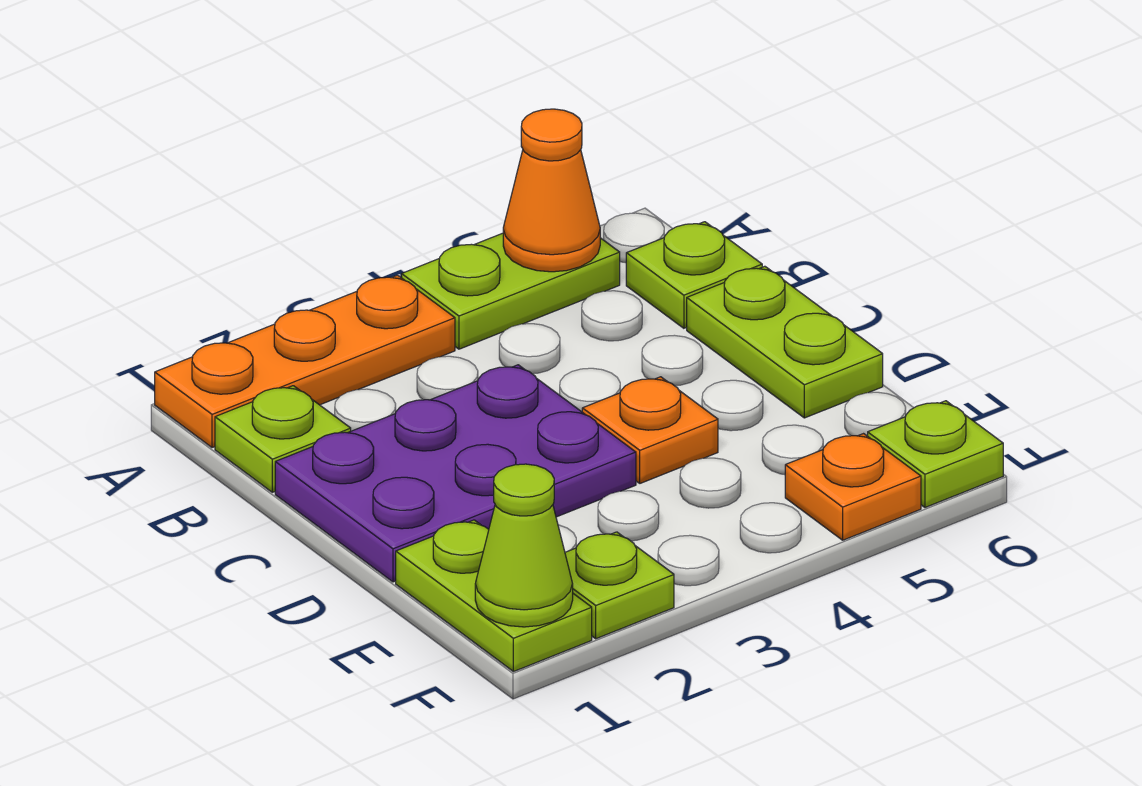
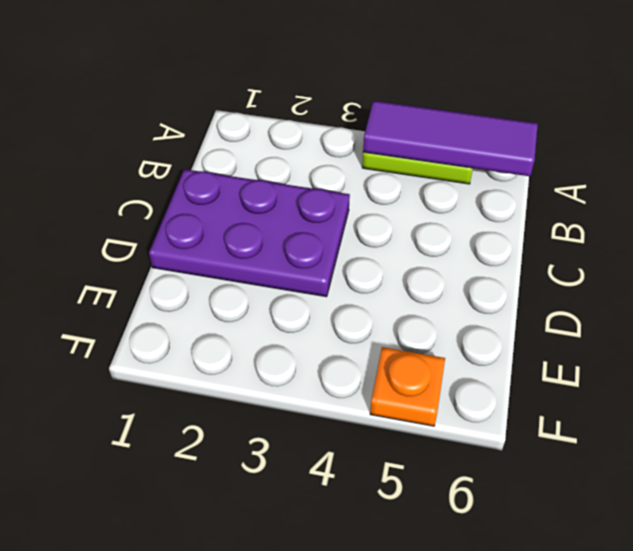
purple tile A4:A6 level 2 -> orange cone A5 level 2
none -> orange plate A1:A3 level 1
none -> lime plate B1 level 1
none -> lime plate B6 level 1

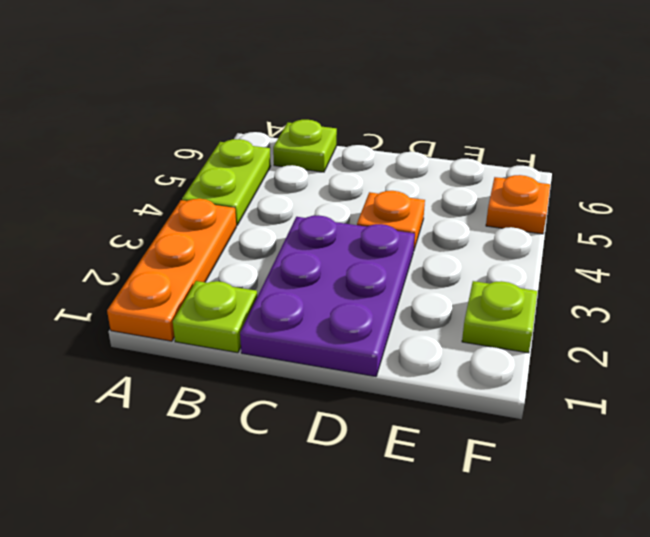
none -> lime plate C6:D6 level 1
none -> lime plate E1:F1 level 1
none -> lime plate F6 level 1

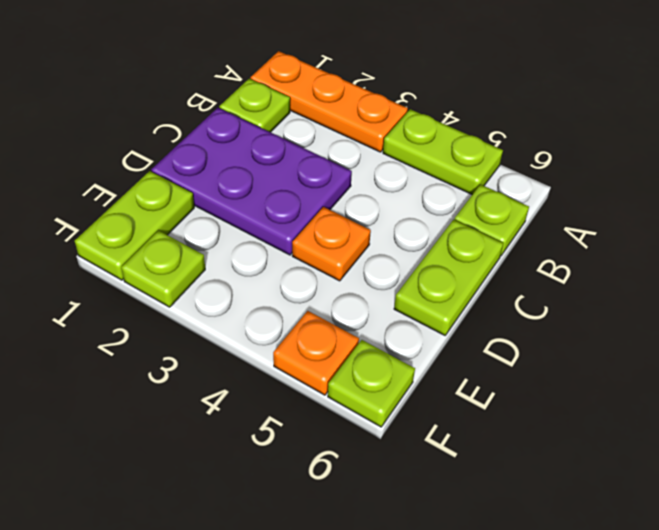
none -> orange cone A5 level 2
none -> lime cone F1 level 2

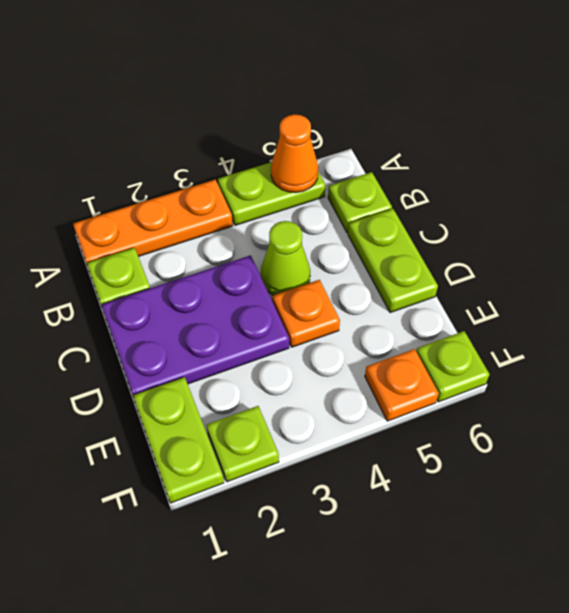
lime cone C4 level 1 -> lime cone F1 level 2

